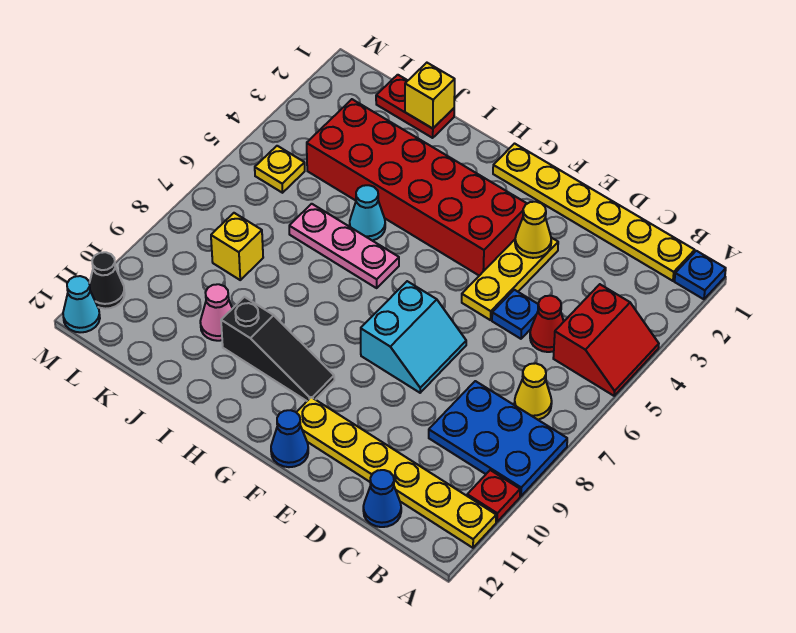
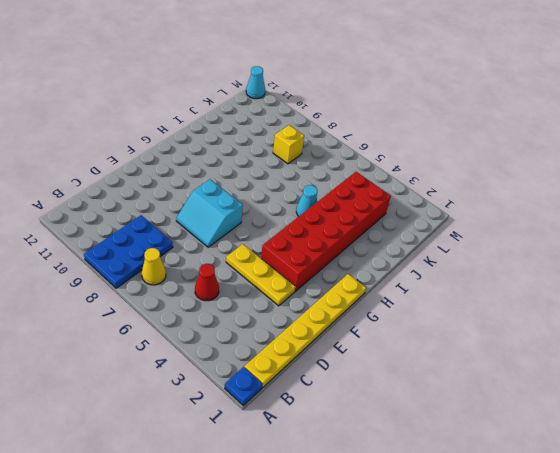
none -> red slope A4:B5 level 1 top B
none -> red plate A10 level 1
none -> yellow plate A11:F11 level 1

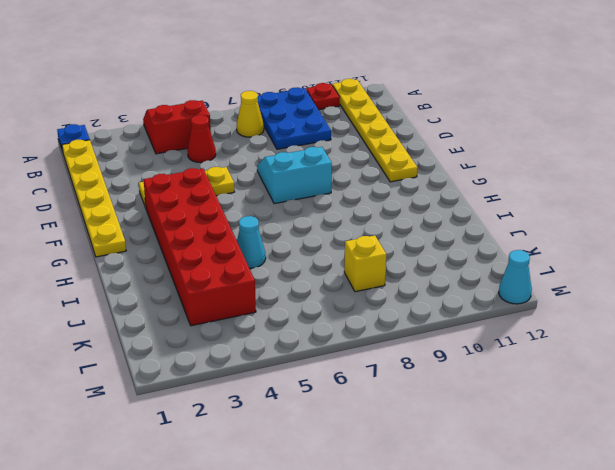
none -> blue cone C12 level 1
none -> blue plate D5 level 1
none -> blue cone F12 level 1

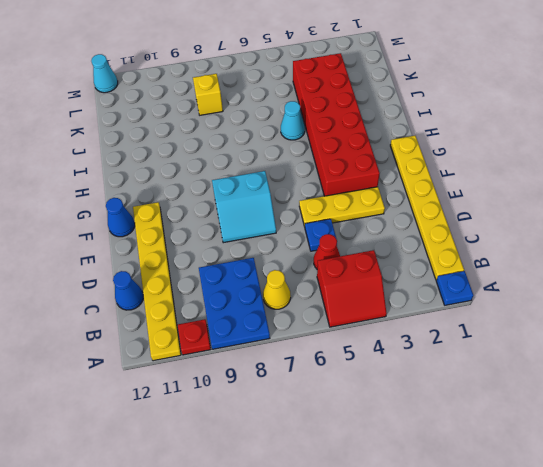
none -> black slope G10:I10 level 1 top I
none -> pink plate H6:J6 level 1
none -> red plate J1:K1 level 1

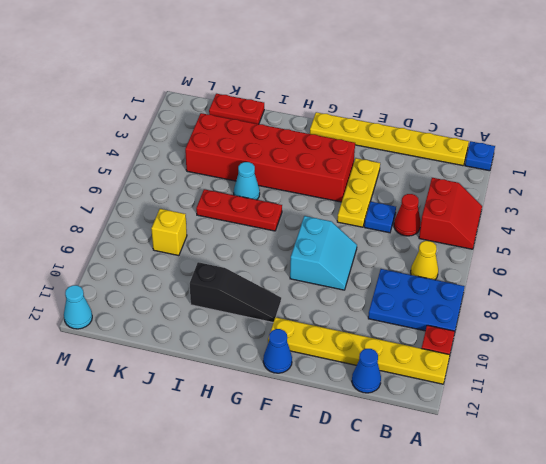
red plate H6:J6 level 1 -> pink plate H6:J6 level 1
none -> pink cone J10 level 1
none -> yellow plate L5 level 1
none -> black cone M11 level 1

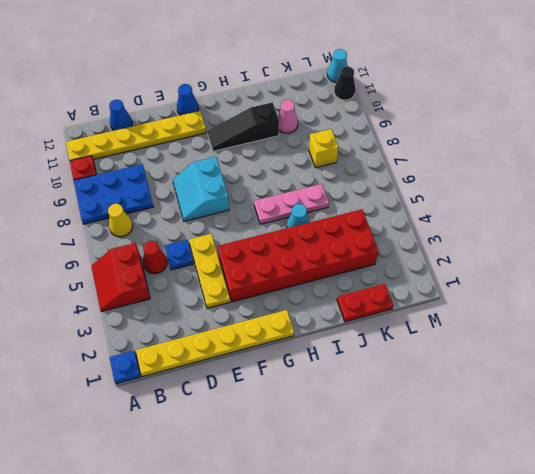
none -> yellow plate L5 level 1
none -> yellow cone E3 level 2
none -> yellow brick J1 level 2

